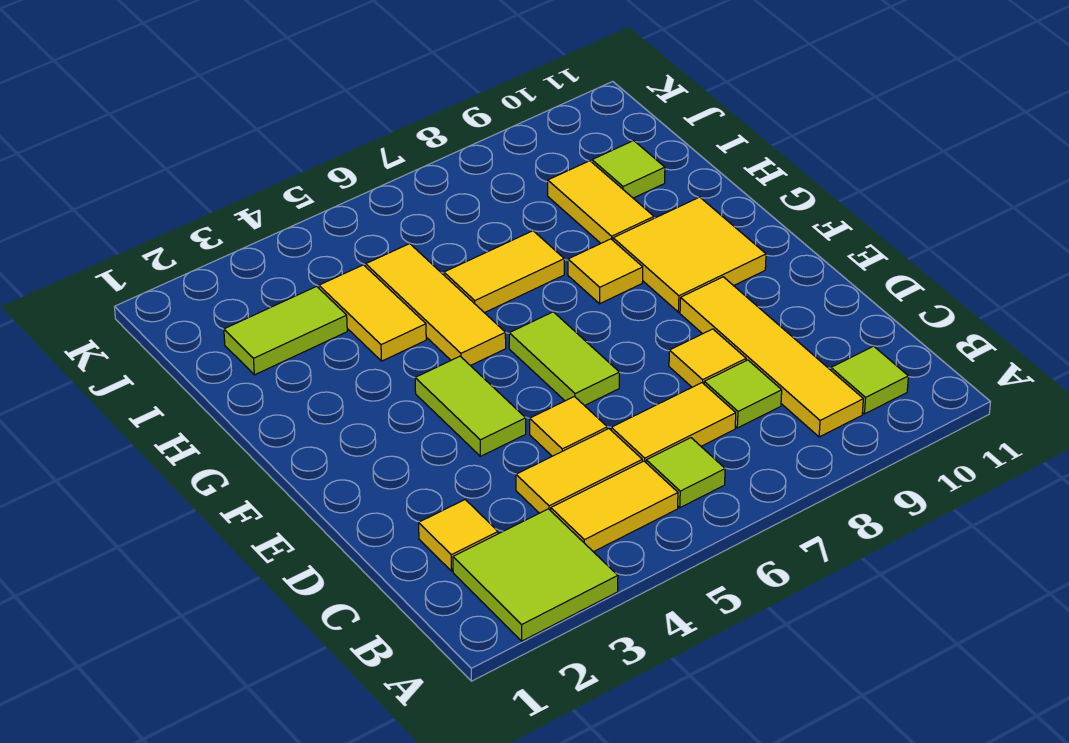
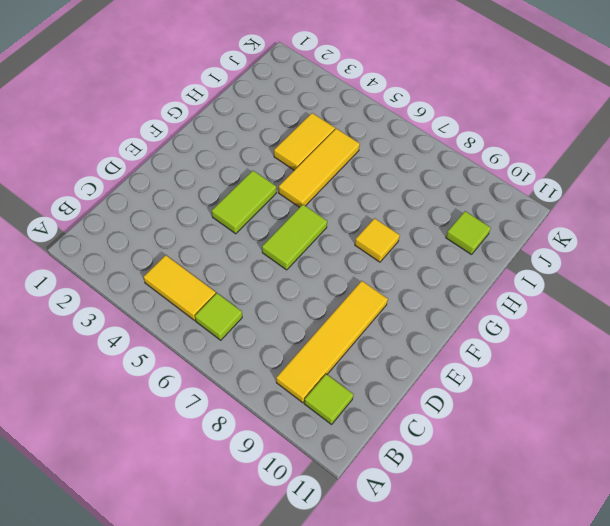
none -> lime tile A2:B3 level 1
none -> yellow tile C2 level 1
none -> yellow tile C4:C5 level 1

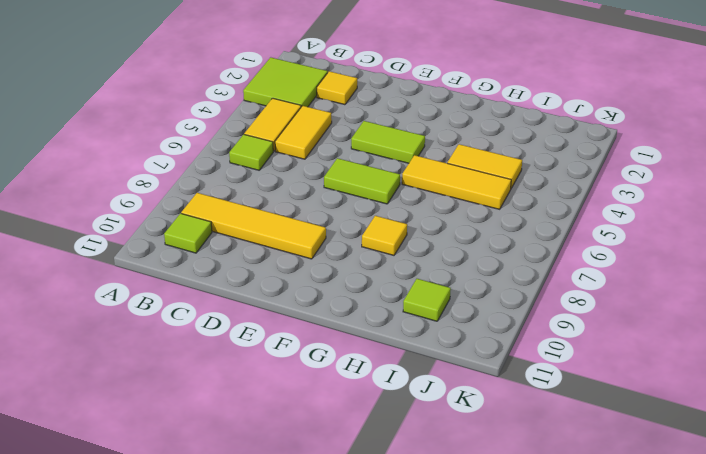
none -> yellow tile C6:C7 level 1
none -> lime tile C8 level 1
none -> yellow tile D5 level 1

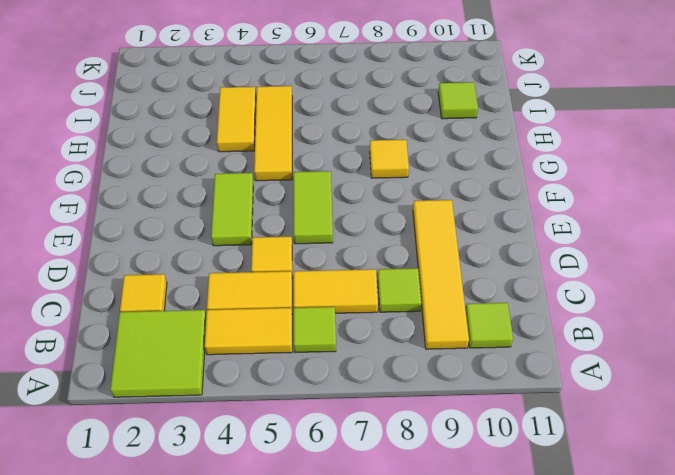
none -> yellow tile D8 level 1
none -> yellow tile F9:G10 level 1
none -> yellow tile H6:H7 level 1

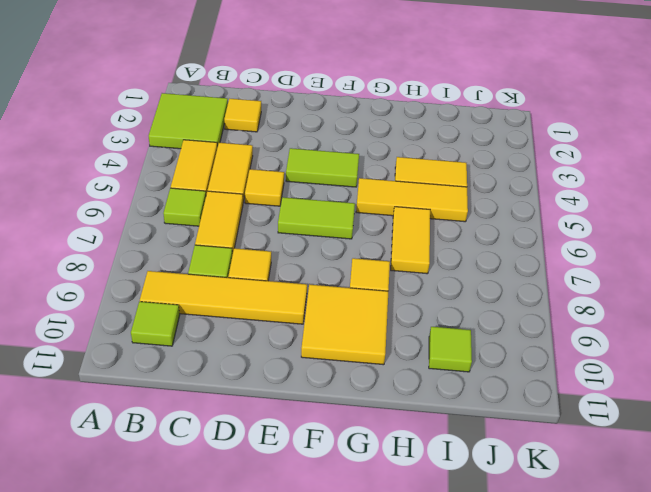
none -> yellow tile H9:I9 level 1
none -> lime tile I2:I3 level 1

